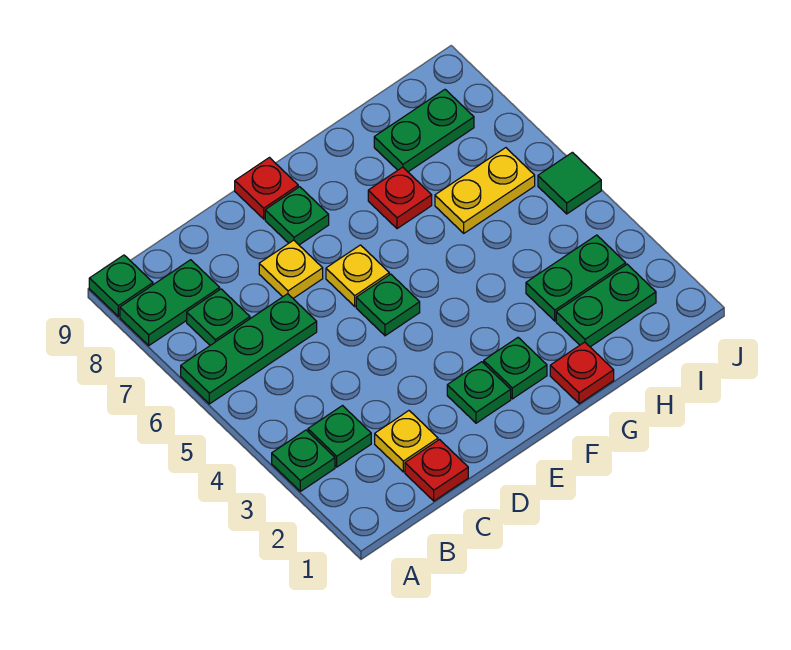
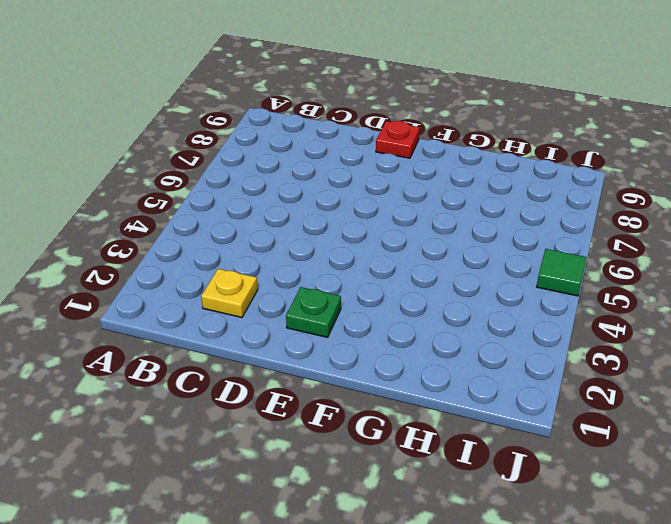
none -> green plate A3 level 1
none -> green plate A6:C6 level 1
none -> green plate A8:B8 level 1

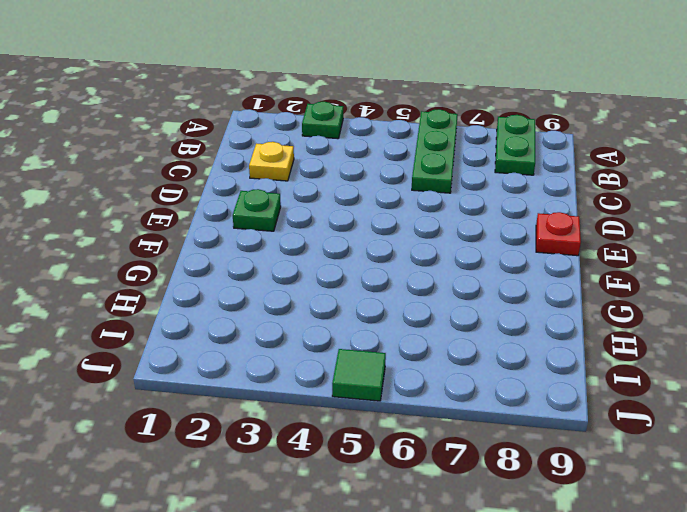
none -> green plate A9 level 1
none -> green plate B3 level 1
none -> green plate B7 level 1

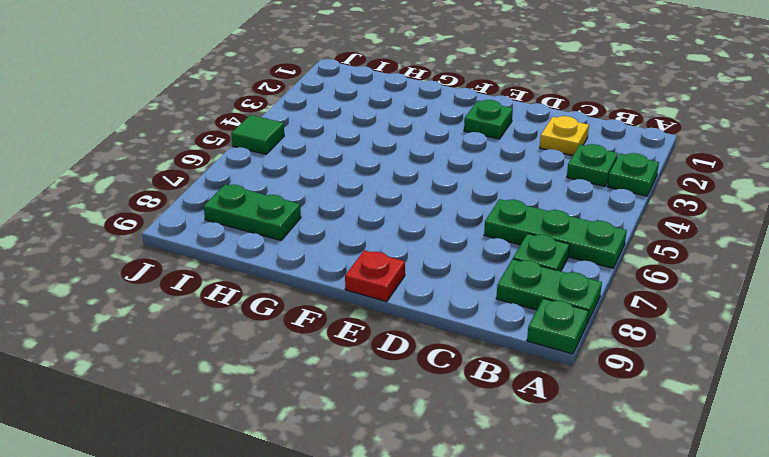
none -> red plate C1 level 1
none -> yellow plate D7 level 1
none -> green plate E5 level 1

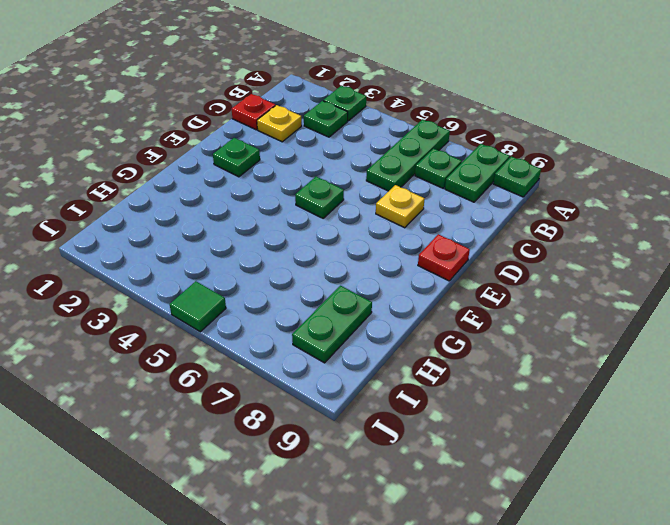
none -> yellow plate E6 level 1
none -> green plate E8 level 1
none -> green plate F2 level 1

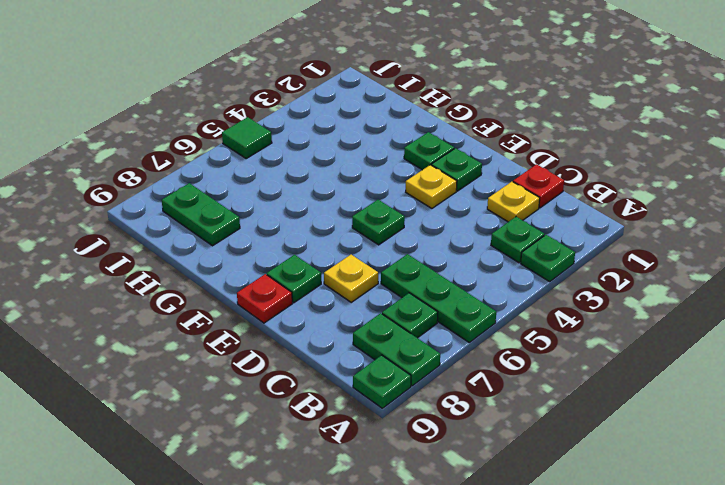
yellow plate E3 level 1 -> yellow plate E6 level 1
none -> red plate G1 level 1
none -> red plate G7 level 1
none -> green plate H2:I2 level 1

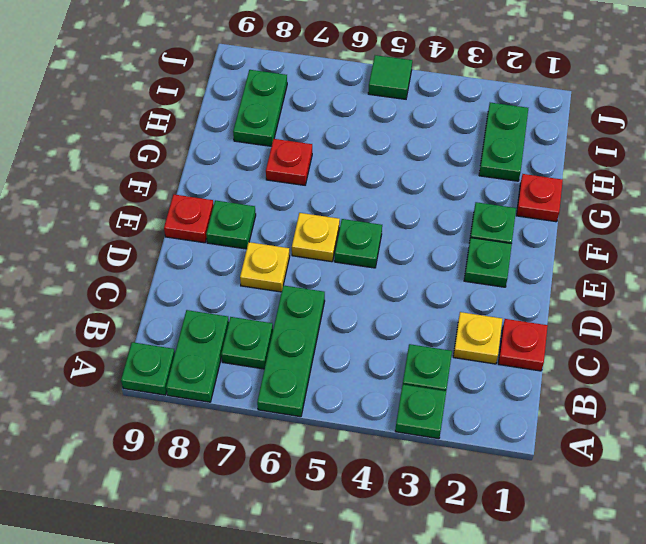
none -> green plate H3:I3 level 1
none -> yellow plate H6:I6 level 1

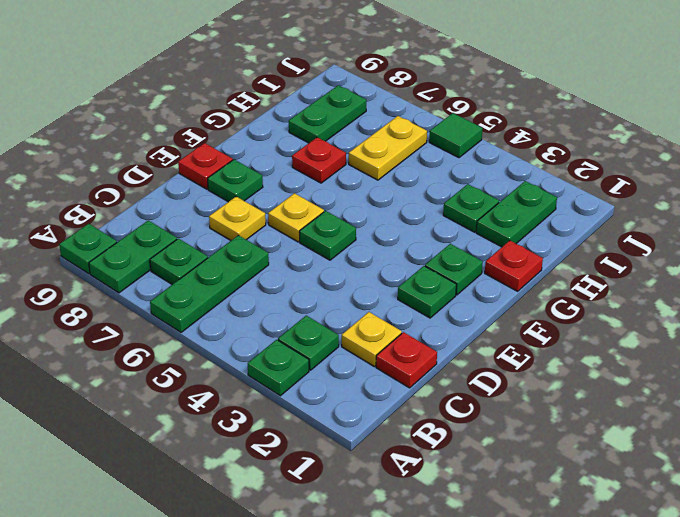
green plate H3 level 1 -> green plate H3:I3 level 1

